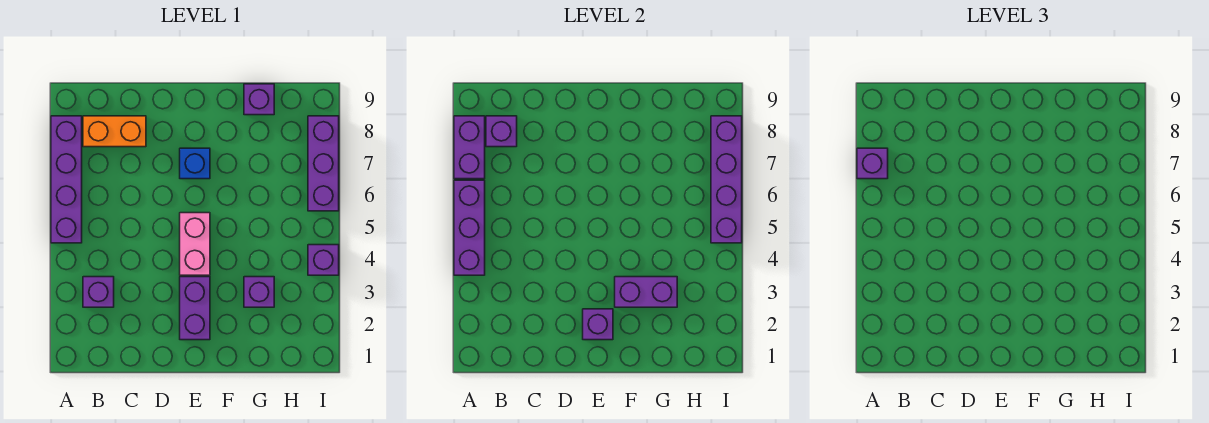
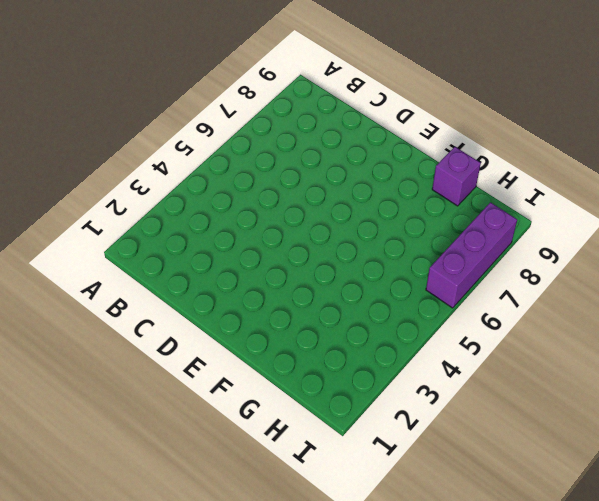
none -> purple brick A5:A8 level 1
none -> purple brick B3 level 1
none -> orange brick B8:C8 level 1

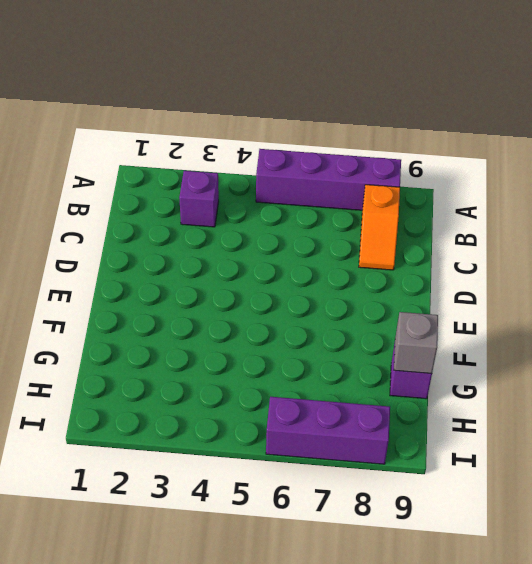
orange slope B8:C8 level 1 top B -> orange brick B8:C8 level 1
grey brick G9 level 2 -> none
none -> purple brick E2:E3 level 1
none -> pink brick E4:E5 level 1
none -> blue brick E7 level 1

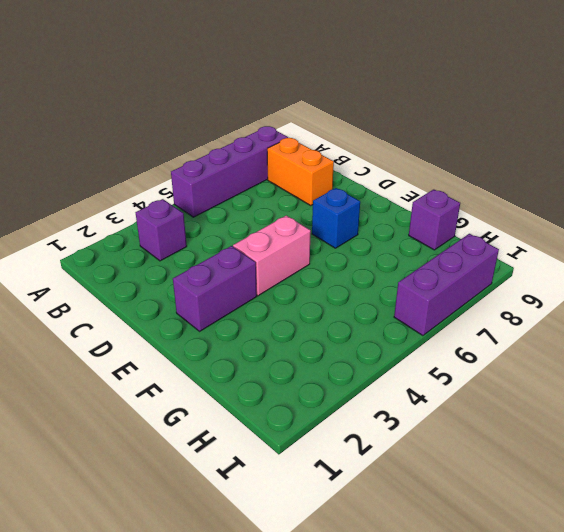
none -> purple brick G3 level 1
none -> purple brick I4 level 1
none -> purple brick A4:A6 level 2

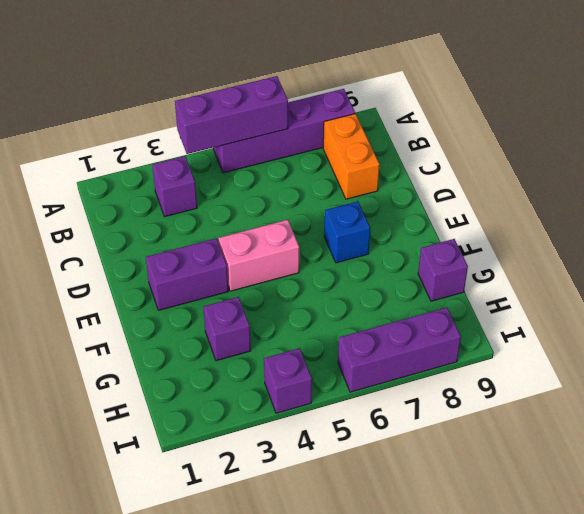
none -> purple brick A7:A8 level 2
none -> purple brick B8 level 2
none -> purple brick E2 level 2

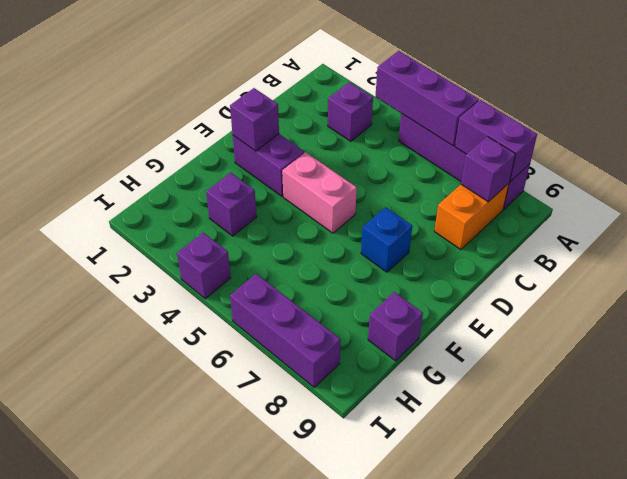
none -> purple brick F3:G3 level 2
none -> purple brick I5:I8 level 2
none -> purple brick A7 level 3

